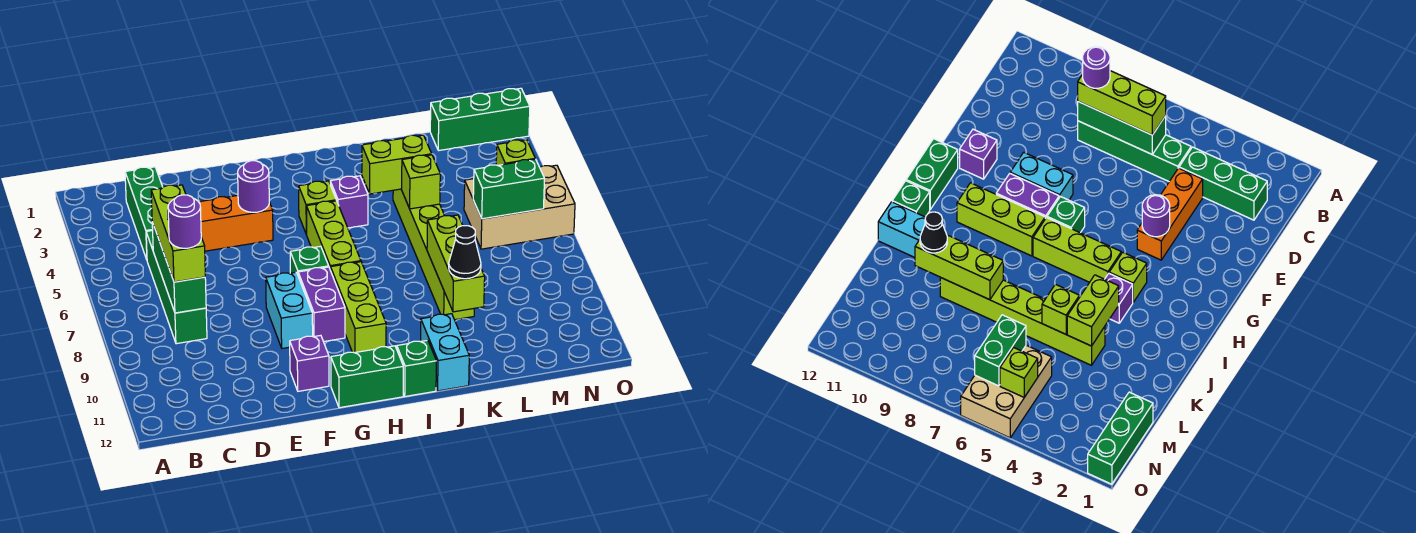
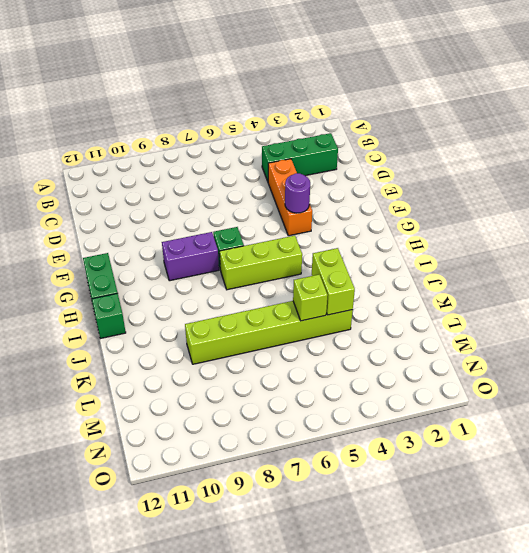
none -> green brick C5:C8 level 1
none -> cyan brick F8:F9 level 1
none -> purple brick F11 level 1

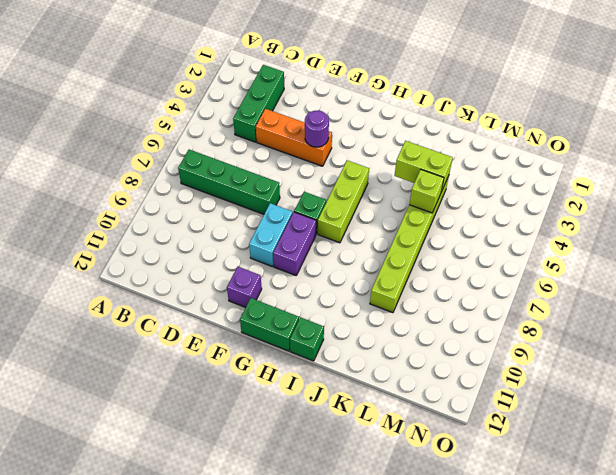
green brick B7:E7 level 1 -> green brick C5:C8 level 1
none -> lime brick H4 level 1
none -> lime brick H8:H10 level 1
none -> purple brick I4 level 1

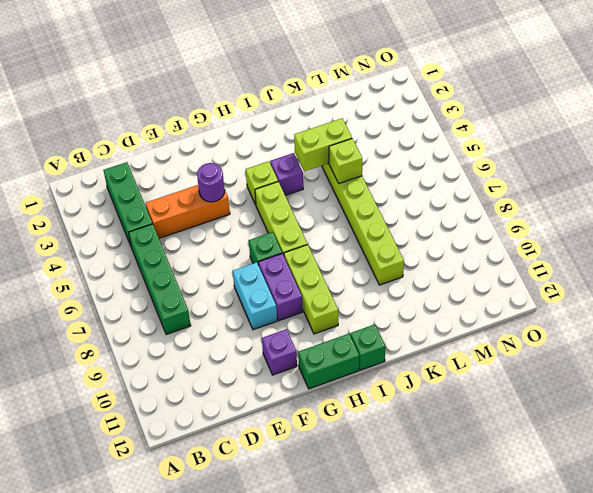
none -> cyan brick J11:J12 level 1
none -> green brick M1:O1 level 1
none -> tan brick M5:O6 level 1

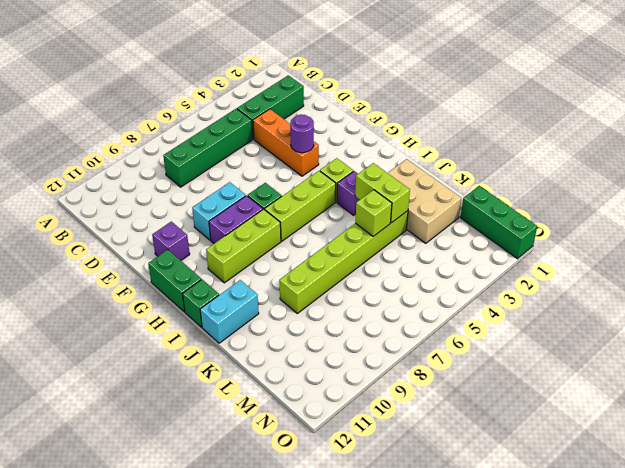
tan brick J2:L3 level 1 -> tan brick M5:O6 level 1
none -> green brick C6:C8 level 2
none -> lime brick K8:K10 level 2
none -> green brick M6:N6 level 2

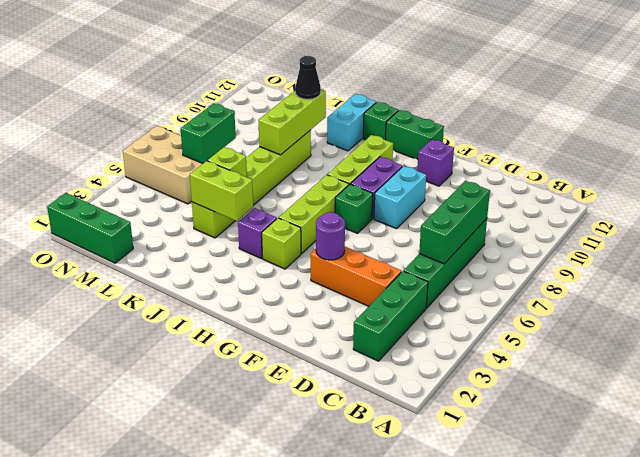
green brick M6:M7 level 2 -> green brick M6:N6 level 2
none -> lime brick N5 level 2
none -> lime brick C6:C8 level 3
none -> purple round brick C8 level 4

